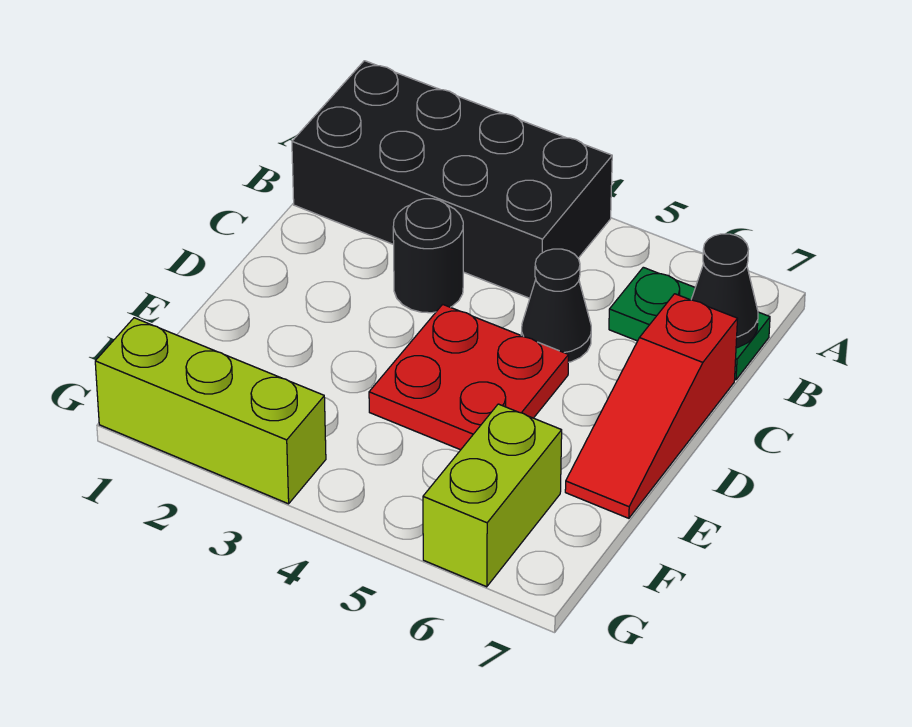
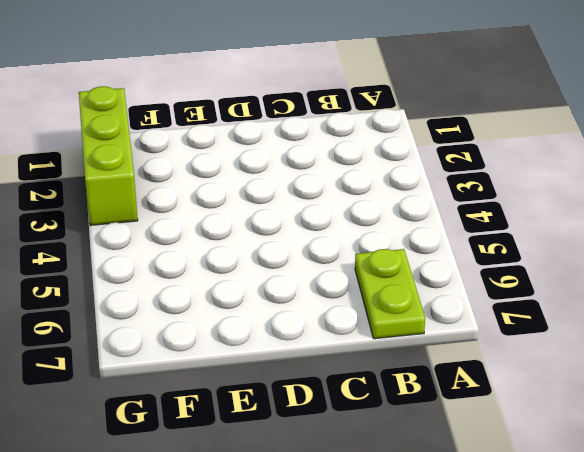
lime plate B6:B7 level 1 -> green plate B6:B7 level 1
none -> black brick A1:B4 level 1
none -> black round brick C3 level 1

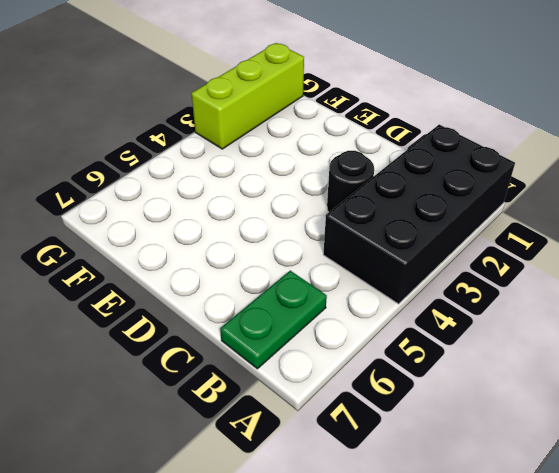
none -> black cone C5 level 1
none -> red slope C7:E7 level 1 top C

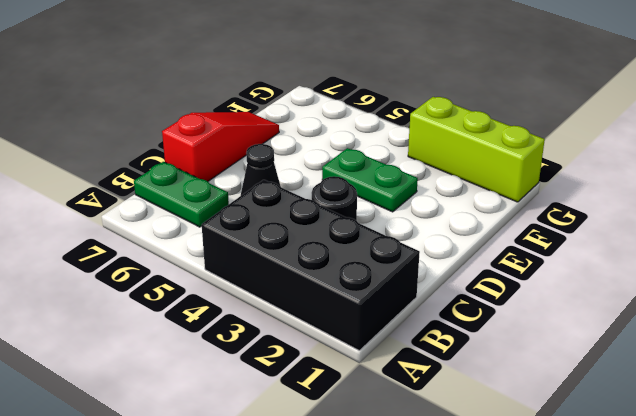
green plate E3:E4 level 1 -> red plate D4:E5 level 1
none -> lime brick F6:G6 level 1
none -> black cone B7 level 2

